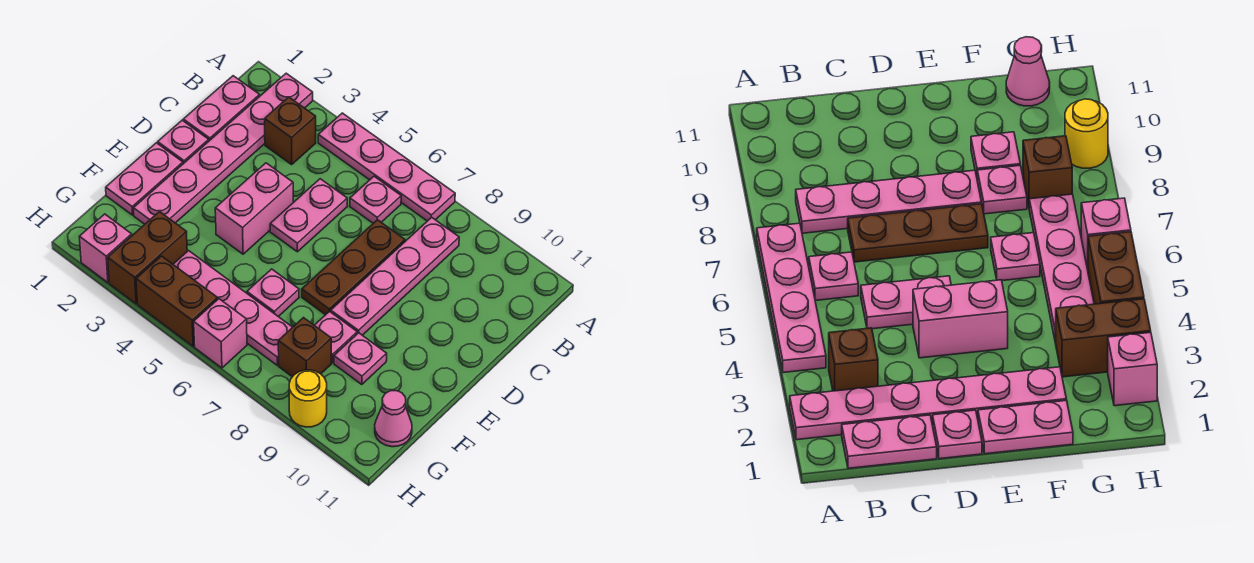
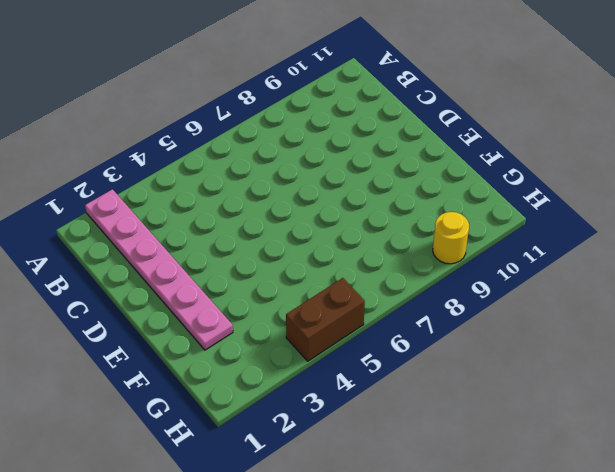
none -> pink plate A4:A7 level 1
none -> pink plate B1:C1 level 1
none -> brown brick B3 level 1

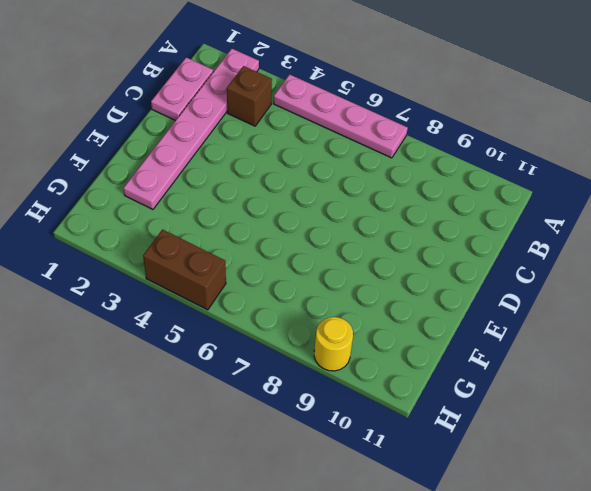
none -> pink plate B6 level 1
none -> pink plate B8:E8 level 1
none -> pink plate C5:D5 level 1

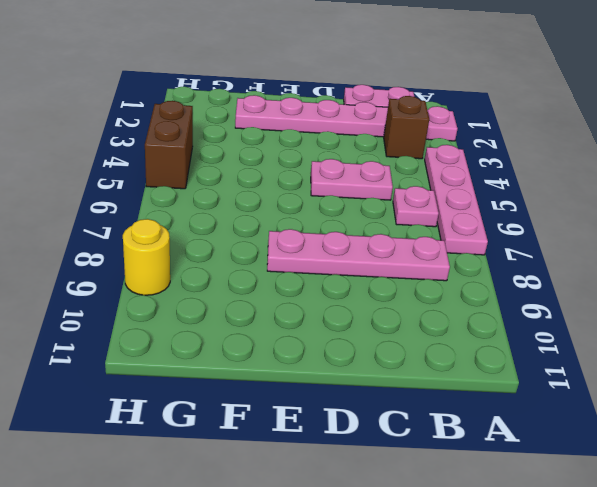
none -> brown plate C7:E7 level 1
none -> pink plate D1 level 1
none -> pink brick D4:E4 level 1

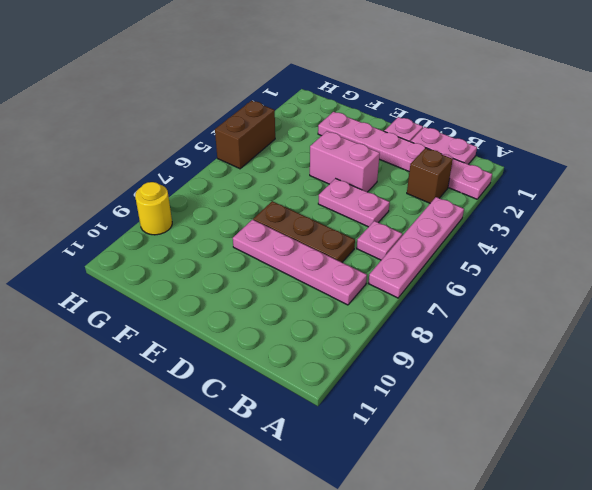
none -> pink plate E1:F1 level 1
none -> pink plate F6 level 1
none -> pink plate F8 level 1

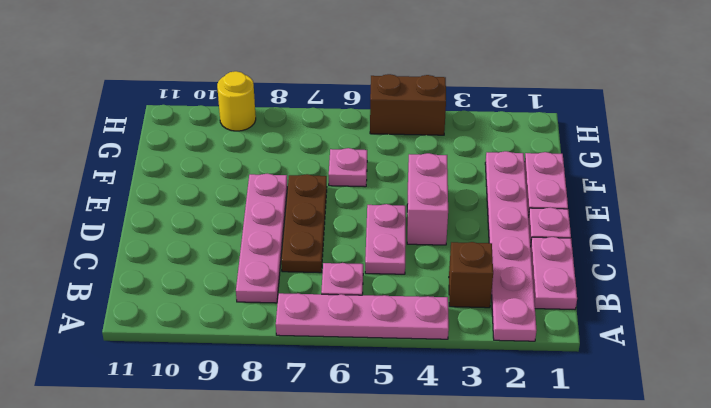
none -> pink plate F8 level 1
none -> pink plate F9 level 1
none -> brown brick G3:H3 level 1

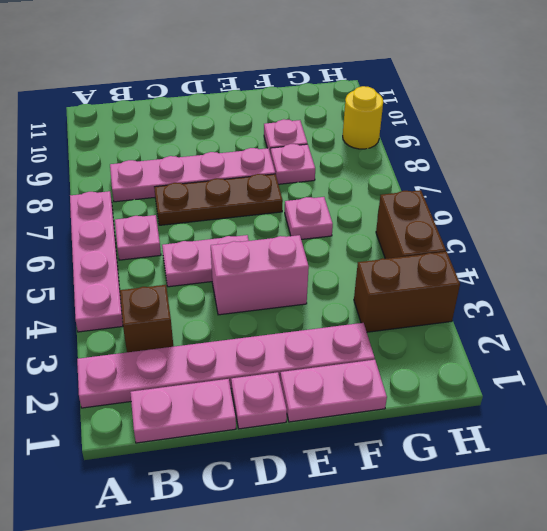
none -> pink plate G4:G7 level 1
none -> brown brick G8 level 1
none -> pink cone G11 level 1

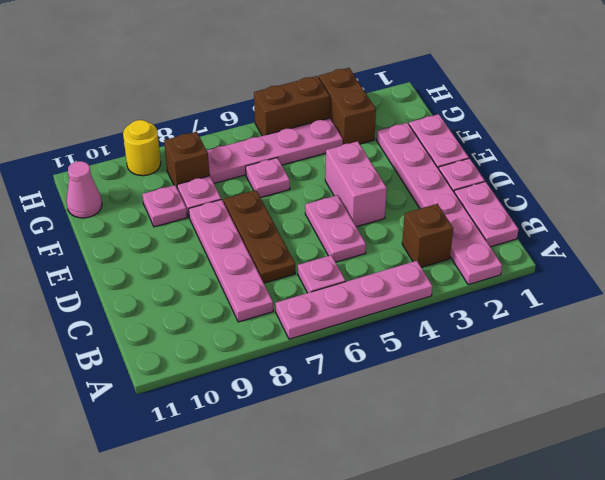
none -> pink brick H2 level 1
none -> pink brick H6 level 1

